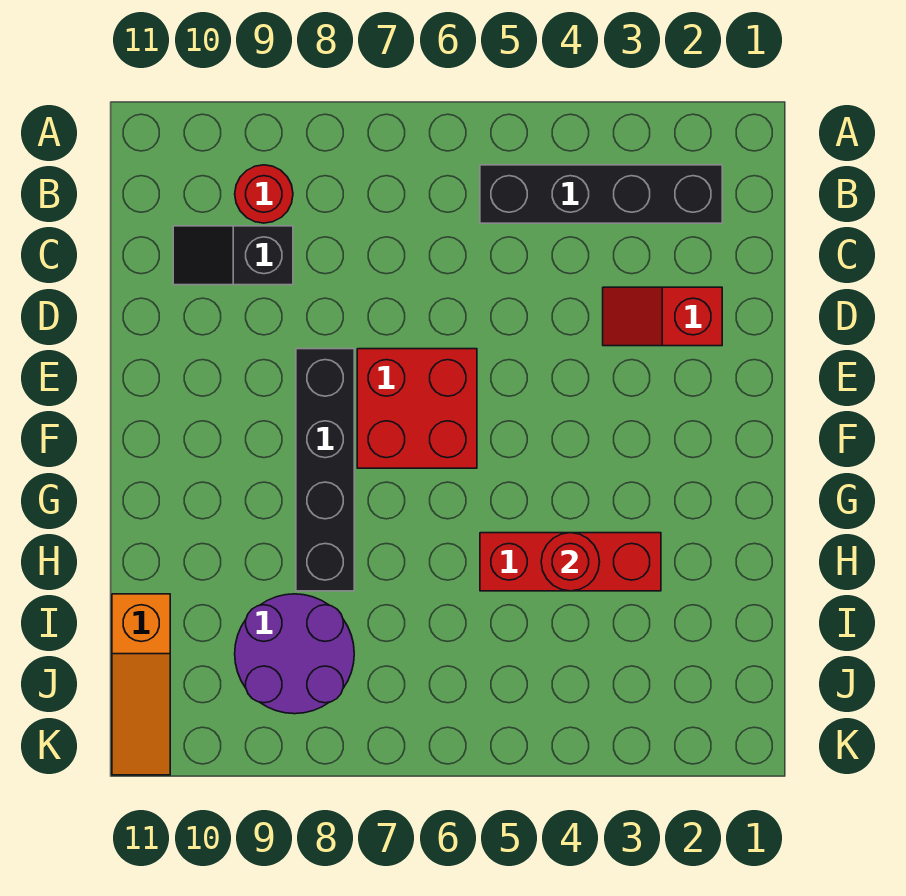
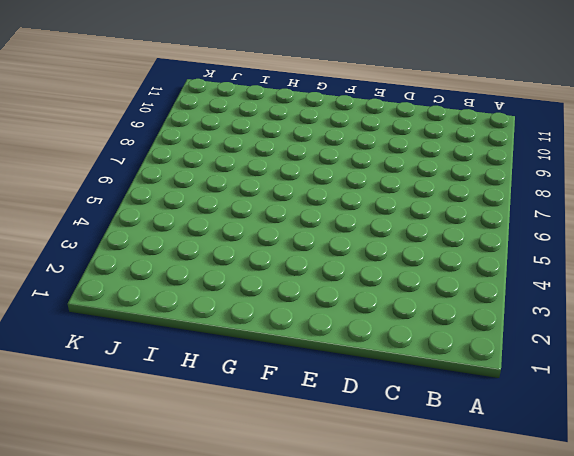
none -> black brick B2:B5 level 1
none -> red round brick B9 level 1

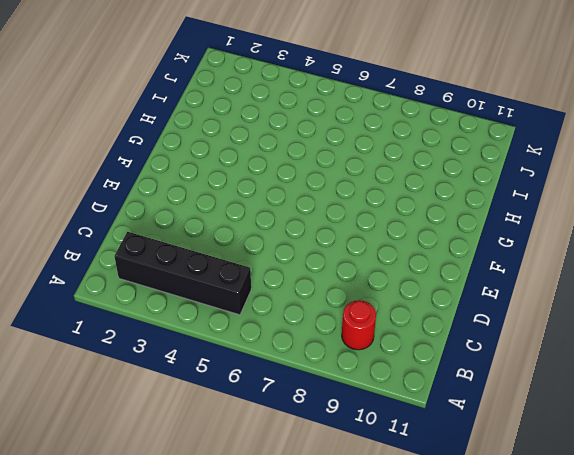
none -> black slope C9:C10 level 1 top 9
none -> red slope D2:D3 level 1 top 2

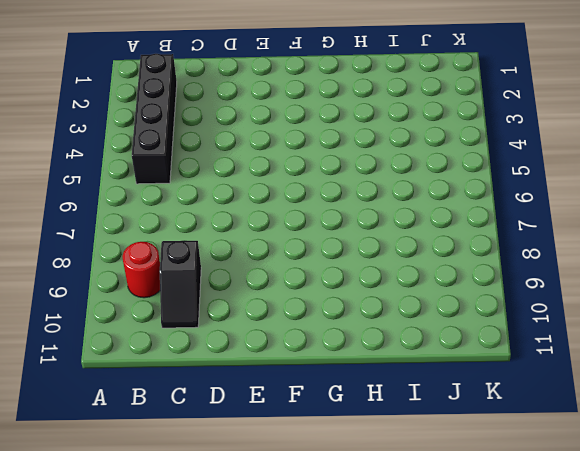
none -> red slope D2:D3 level 1 top 2
none -> red brick E6:F7 level 1

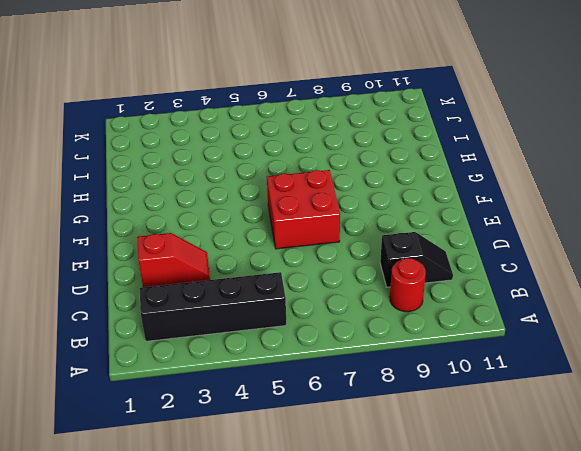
none -> black brick E8:H8 level 1
none -> red brick H3:H5 level 1

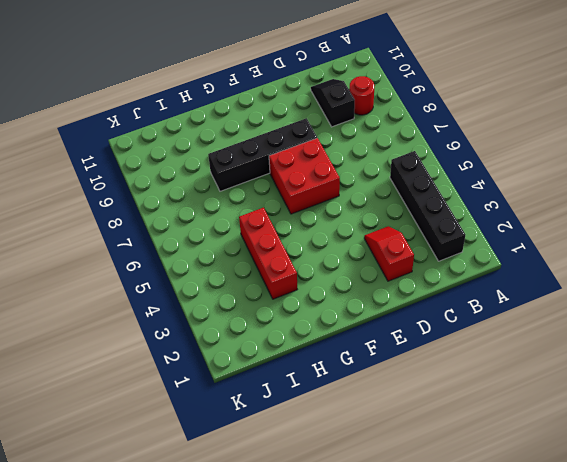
none -> purple round brick I8:J9 level 1
none -> orange slope I11:K11 level 1 top I

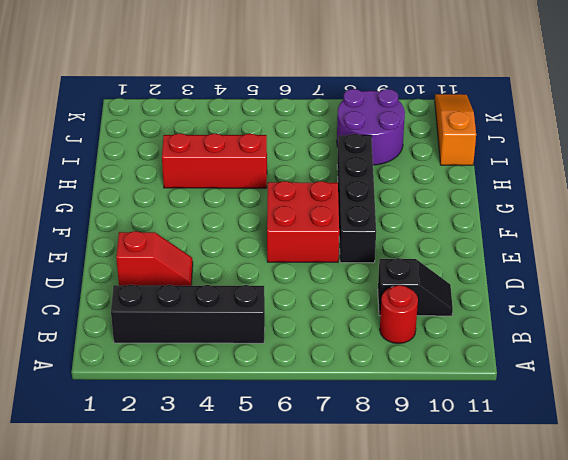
none -> red round brick H4 level 2

